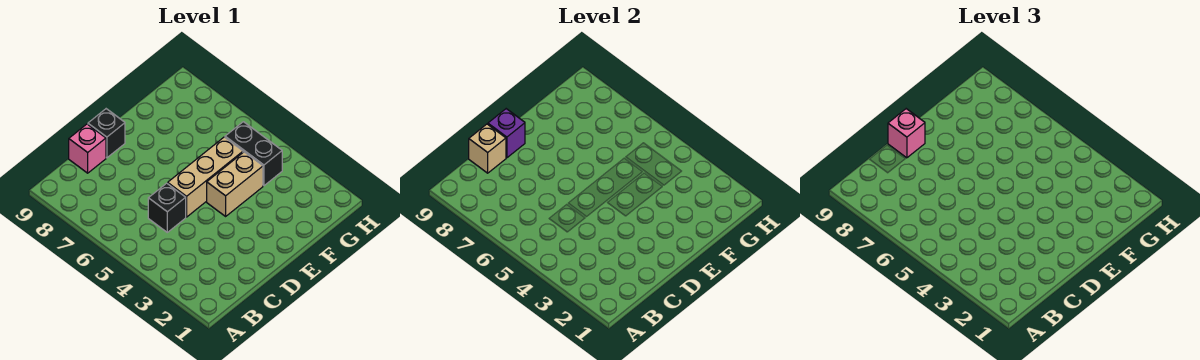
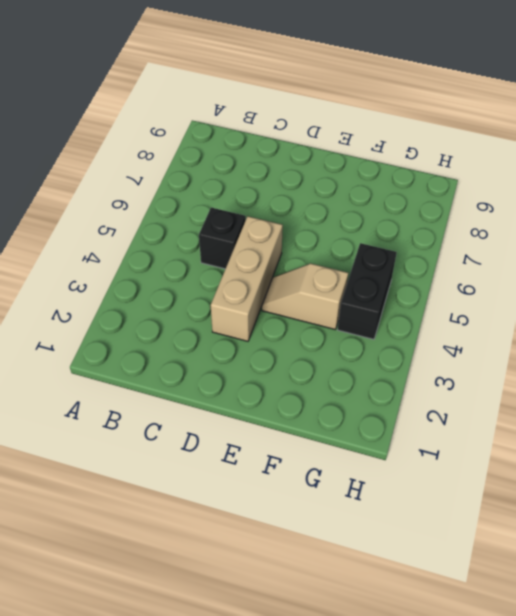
tan brick D3:D5 level 1 -> tan brick D5:F5 level 1
tan slope E4:F4 level 1 top F -> tan brick E4:F4 level 1
none -> pink brick C9 level 1
none -> black brick D9 level 1

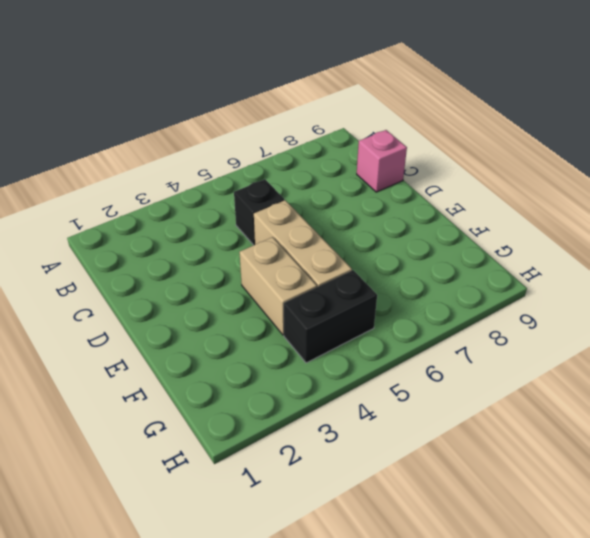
none -> black brick D9 level 1
none -> tan brick C9 level 2

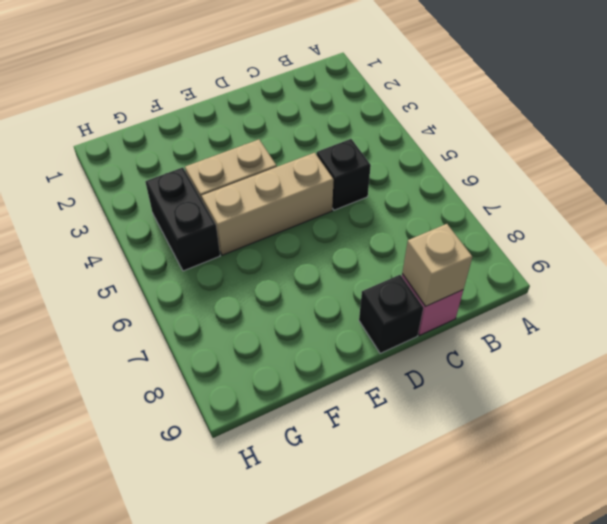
none -> purple brick D9 level 2
none -> pink brick D9 level 3

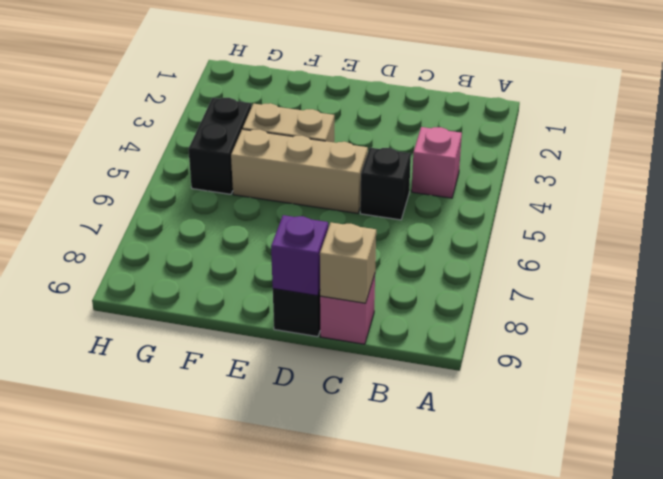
pink brick B4 level 1 -> pink brick D9 level 3

